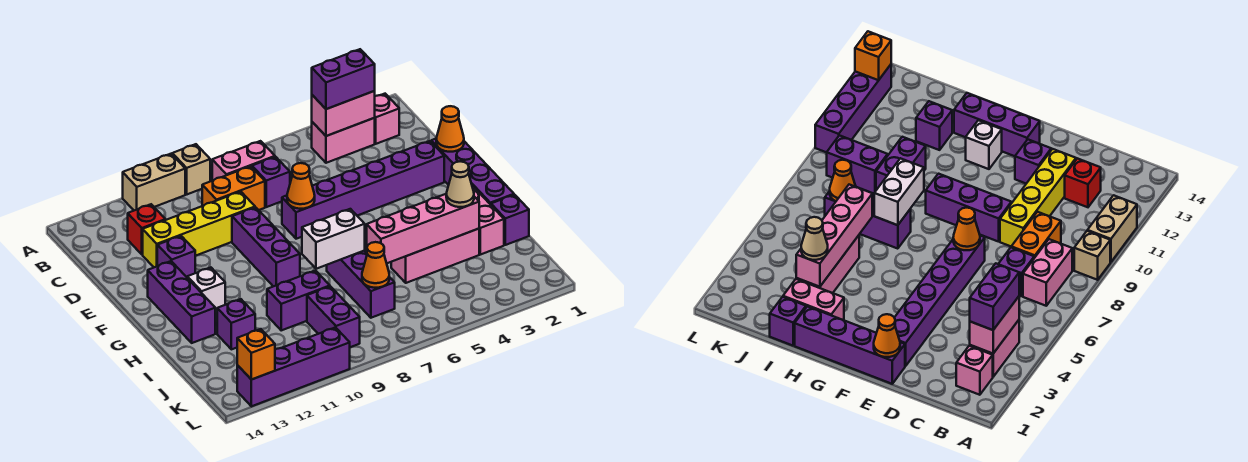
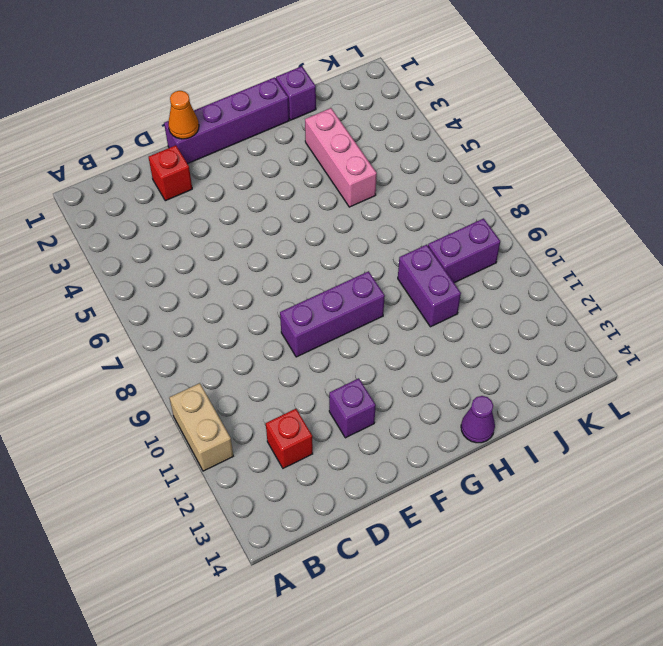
red brick D2 level 1 -> none
purple cone H14 level 1 -> none
none -> tan brick A9 level 1
none -> pink brick B2 level 1
none -> pink brick B3:B4 level 1
none -> pink brick B7:B8 level 1

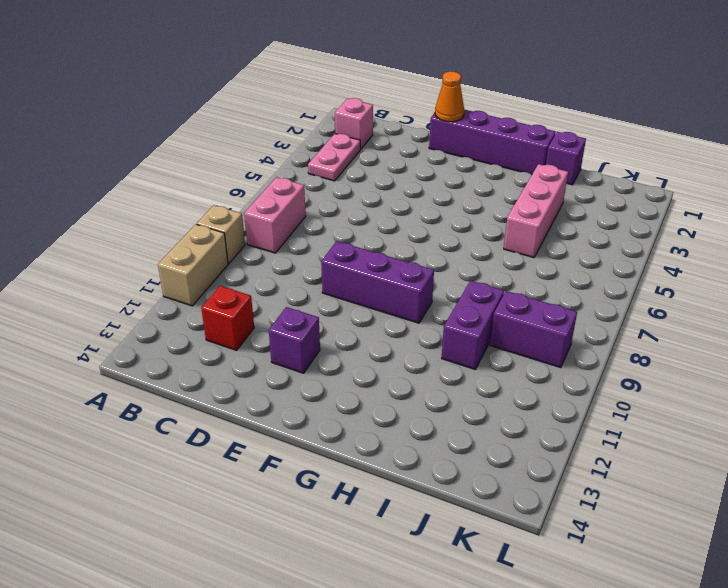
pink plate B3:B4 level 1 -> pink brick B3:B4 level 1
none -> purple brick C7 level 1
none -> orange brick C8:C9 level 1
none -> yellow brick D9:D12 level 1
none -> purple brick E2:E7 level 1

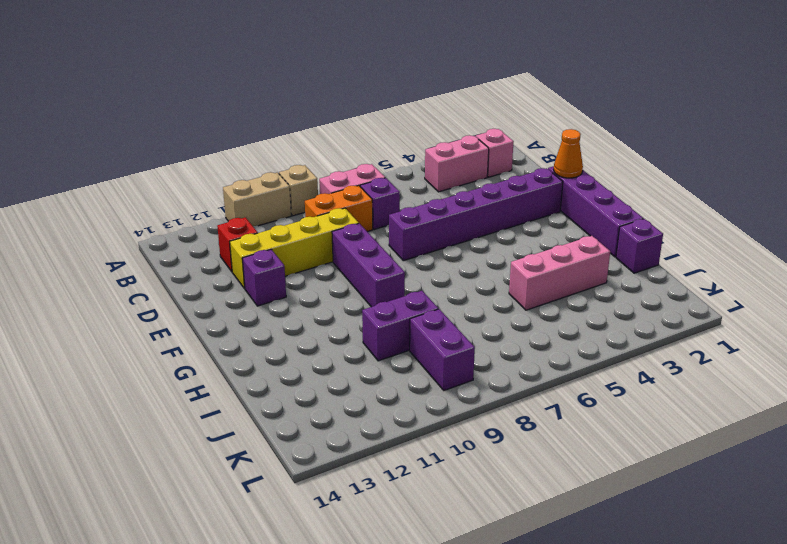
none -> purple brick F13:H13 level 1
none -> white brick G12 level 1
none -> pink brick H2:I2 level 1
none -> purple brick H7:J7 level 1

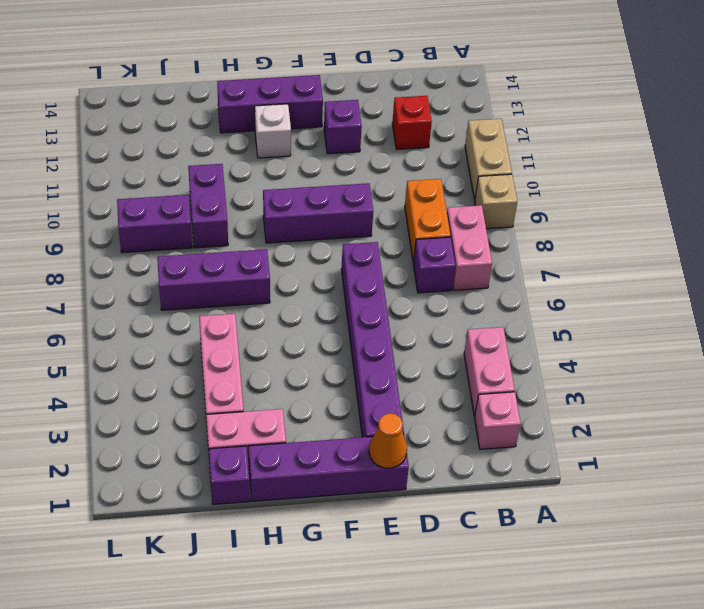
none -> yellow brick D9:D12 level 1
none -> purple brick I12 level 1
none -> purple brick L10:L13 level 1
none -> pink brick B3:B4 level 2

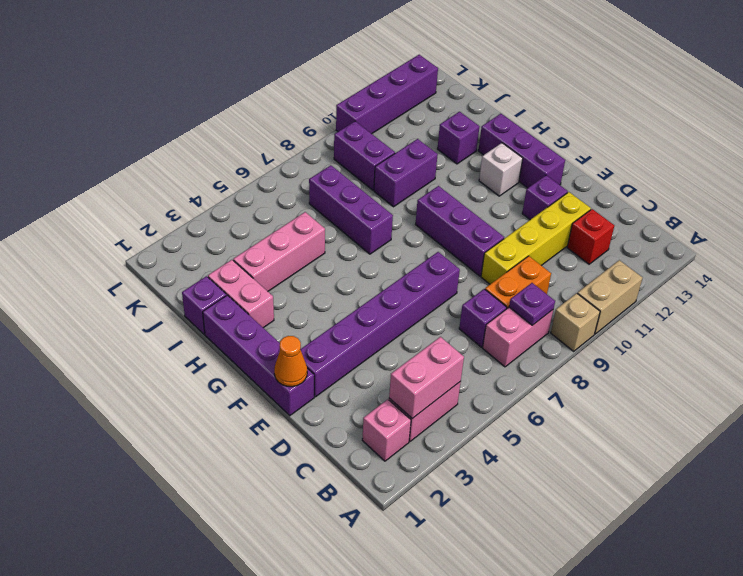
purple plate B8 level 2 -> none
none -> orange cone E7 level 2
none -> white brick H7:H8 level 2
none -> pink brick I3:I6 level 2
none -> orange cone J7 level 2

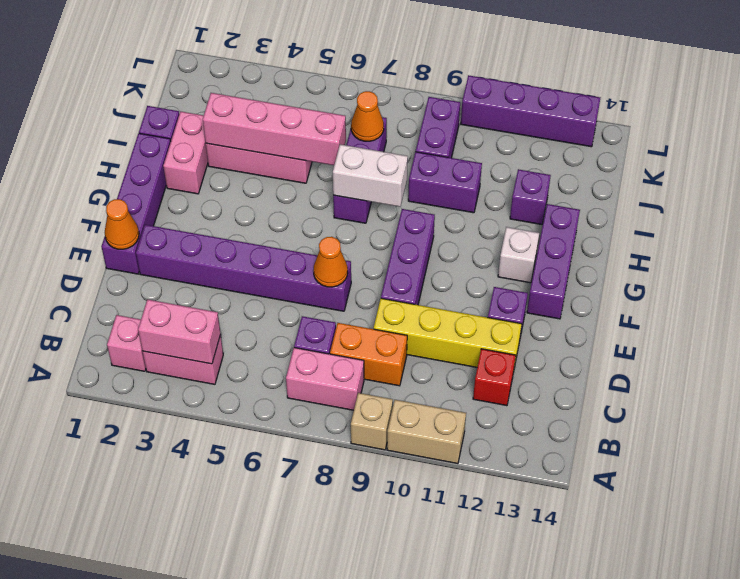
none -> orange brick L13 level 2
none -> purple brick B3:B4 level 3
none -> tan cone I3 level 3

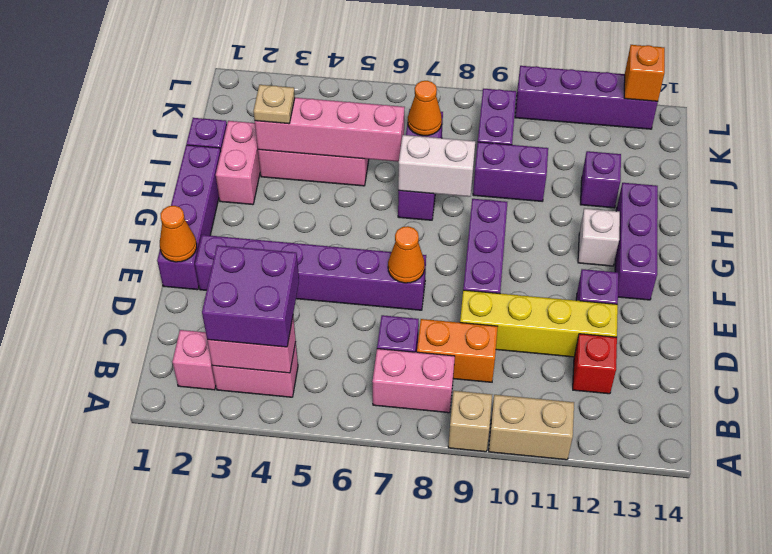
purple brick B3:C4 level 3 -> purple brick B3:B4 level 3
tan plate I3 level 3 -> tan cone I3 level 3

